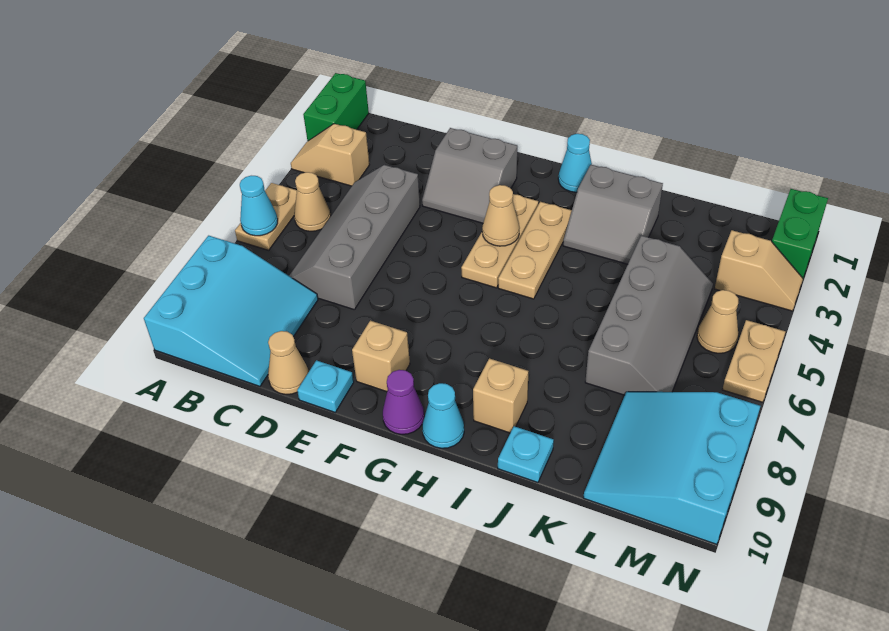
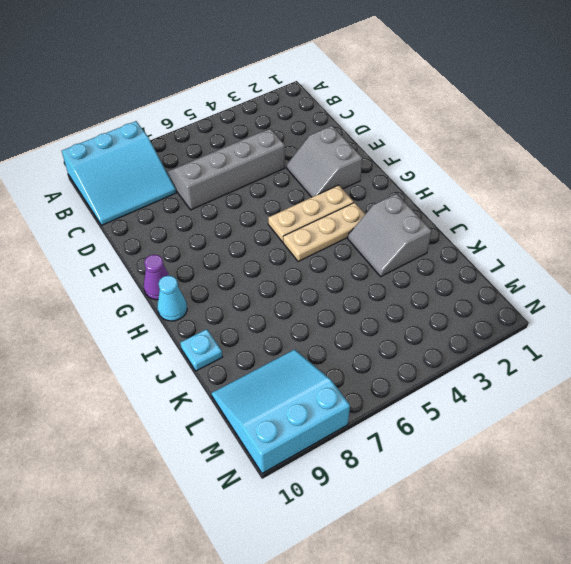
none -> green brick A1:A2 level 1
none -> tan slope A3:B3 level 1 top B
none -> tan plate A5:A6 level 1

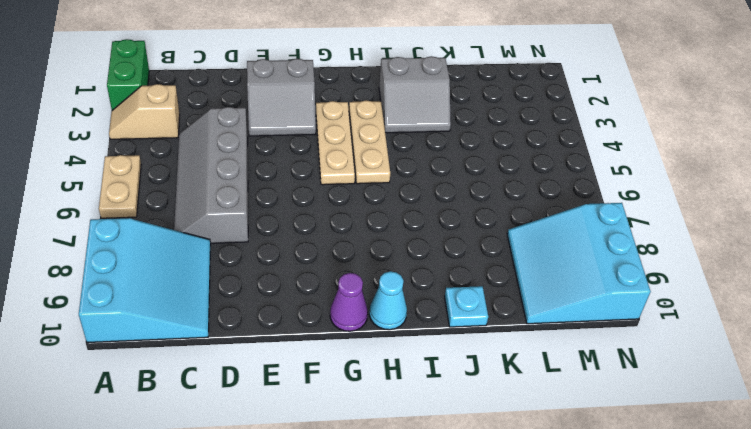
none -> tan cone B5 level 1
none -> tan cone D10 level 1
none -> cyan plate E10 level 1

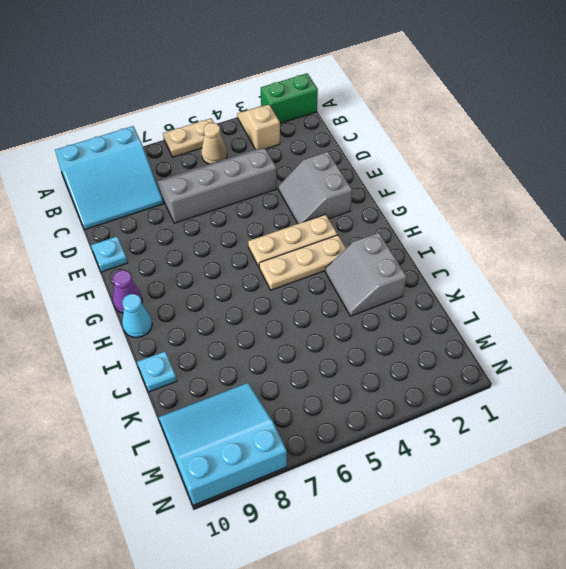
none -> tan cone D10 level 1
none -> tan brick F9 level 1
none -> cyan cone H1 level 1

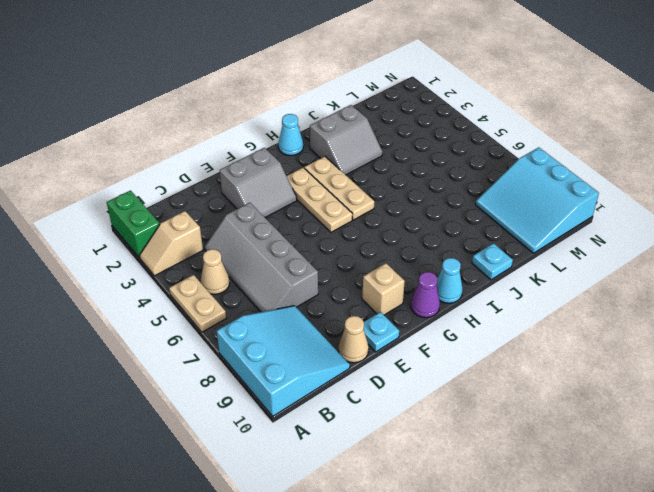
none -> tan brick I9 level 1
none -> grey slope K4:L7 level 1 top K
none -> tan slope M3:N3 level 1 top M

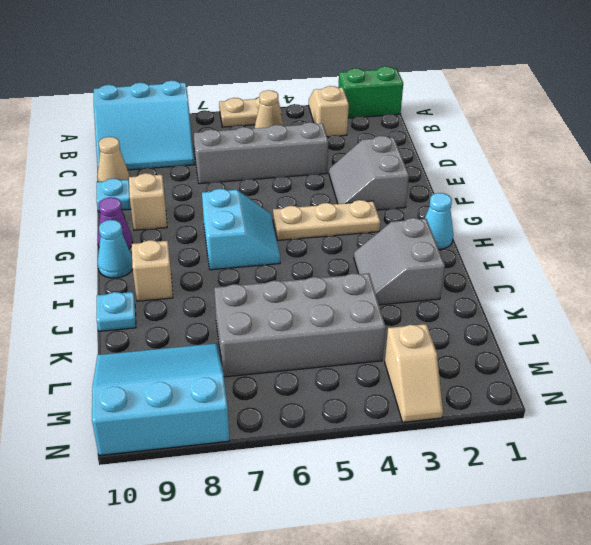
cyan slope G6:H7 level 1 top 7 -> none
grey brick K4:L7 level 1 -> grey slope K4:L7 level 1 top K
none -> tan plate H3:H5 level 1
none -> tan cone M5 level 1
none -> green brick N1:N2 level 1

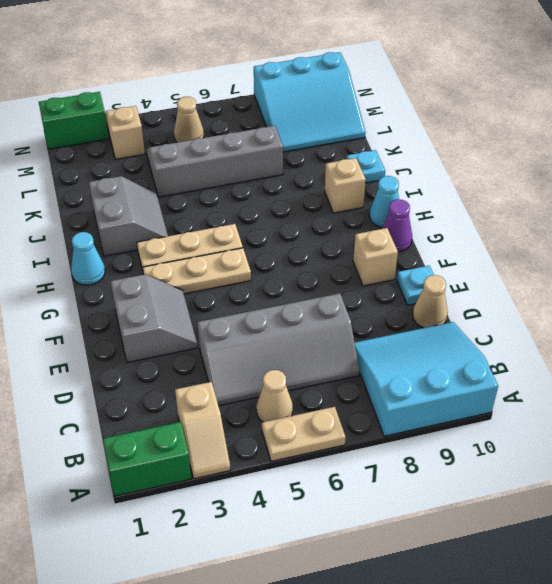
none -> tan plate N5:N6 level 1
none -> cyan cone A6 level 2
none -> tan cone G4 level 2

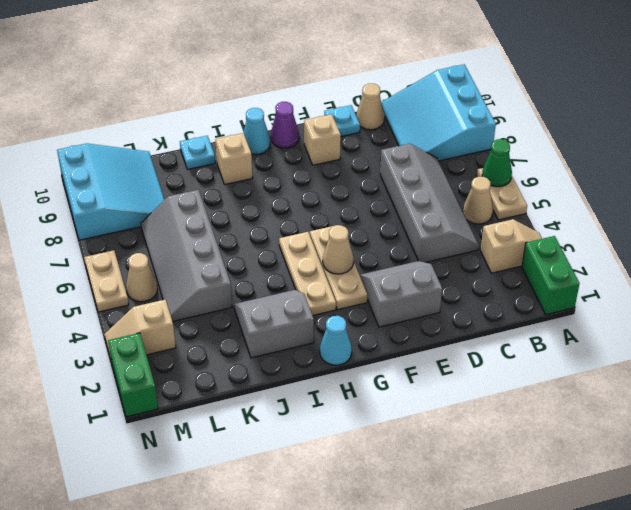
green cone A6 level 2 -> cyan cone A6 level 2

